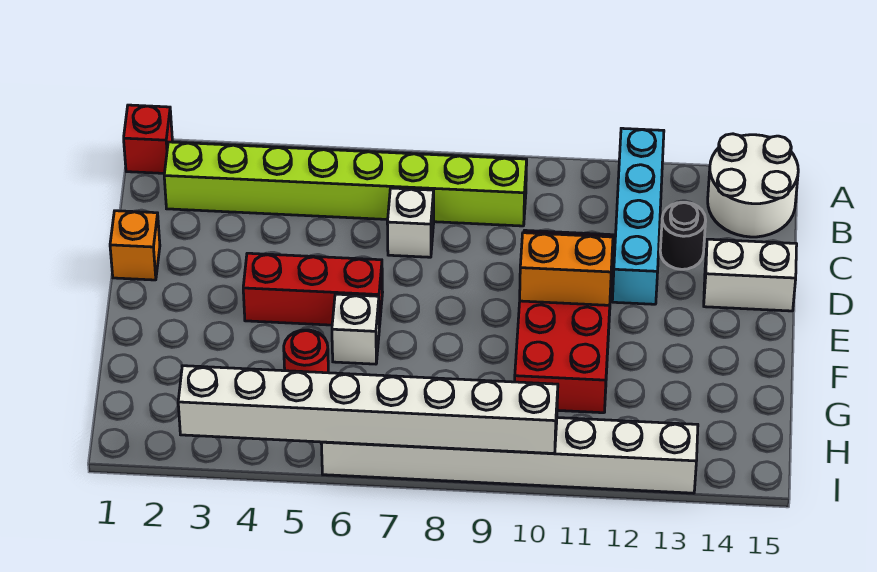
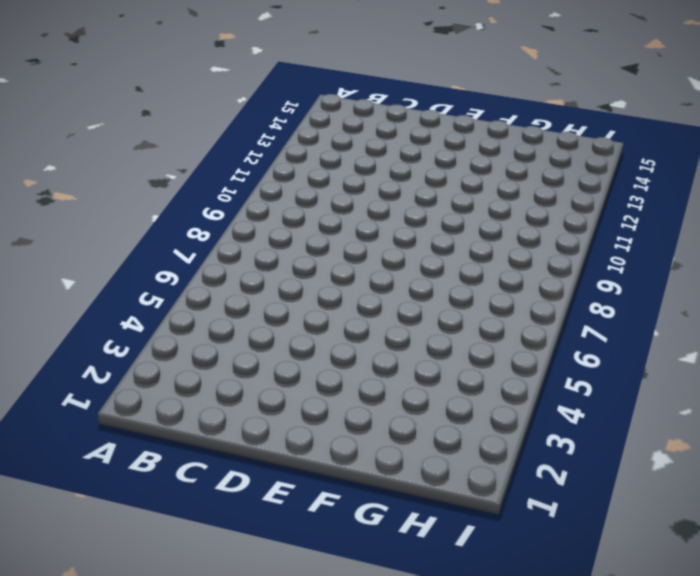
none -> red brick A1 level 1
none -> cyan brick A12:D12 level 1
none -> white round brick A14:B15 level 1

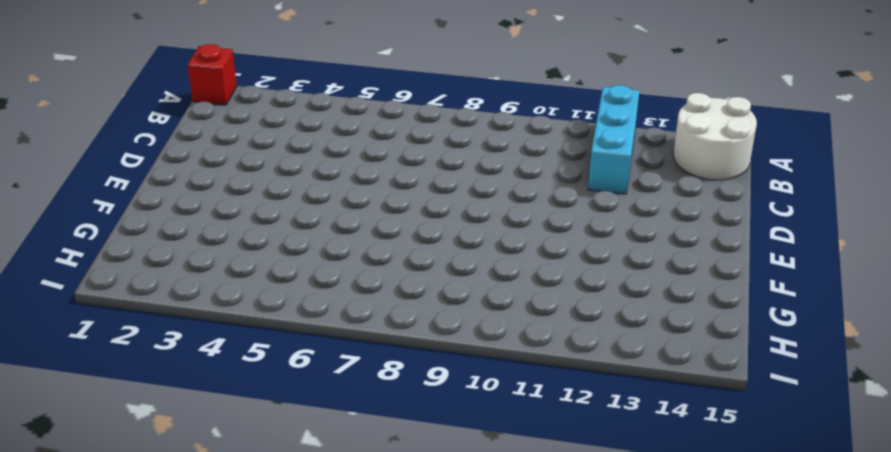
cyan brick A12:C12 level 1 -> cyan brick A12:D12 level 1
none -> lime brick B2:B9 level 1
none -> white brick C7 level 1
none -> black round brick C13 level 1

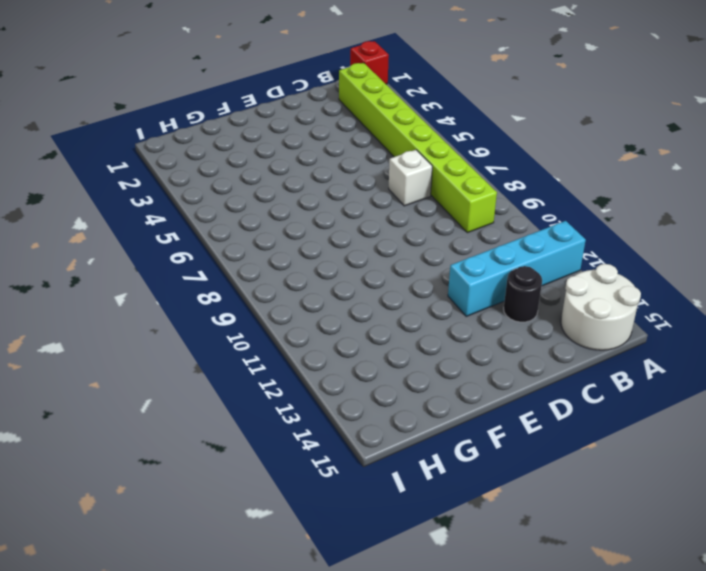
none -> orange brick D1 level 1
none -> red brick D10:G11 level 1
none -> white brick D14:D15 level 1

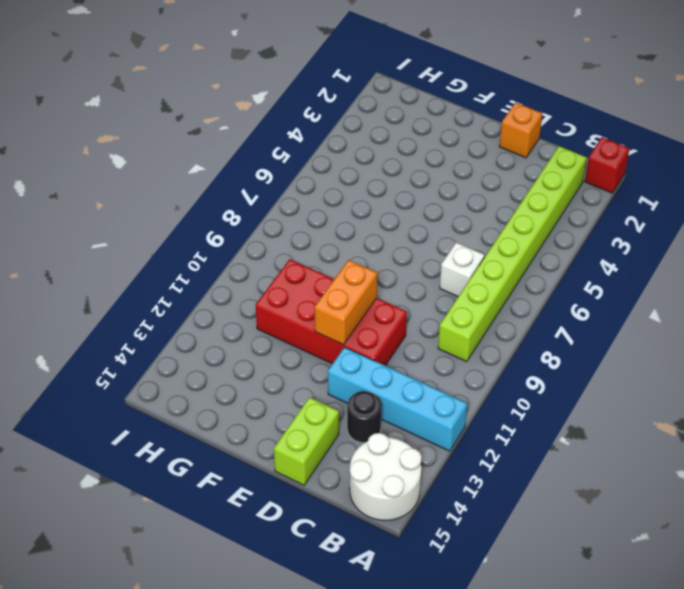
lime brick D14:D15 level 1 -> white brick D14:D15 level 1
none -> red brick E4:E6 level 1
none -> white brick F6 level 1
none -> red round brick G5 level 1

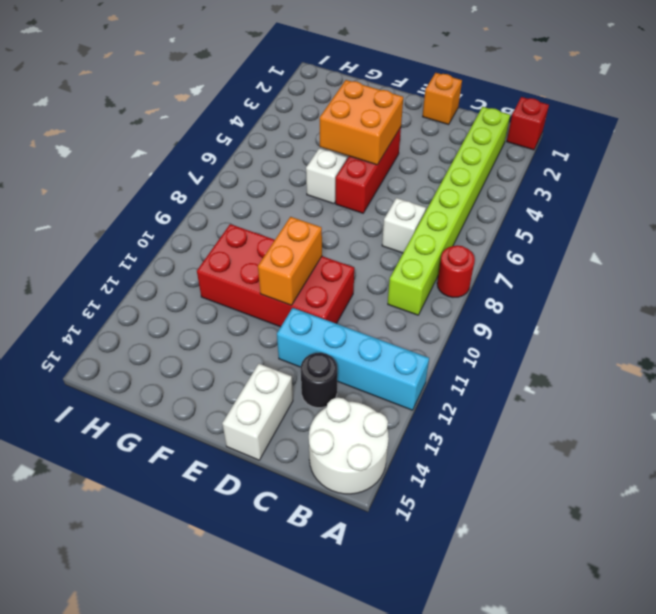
red round brick A8 level 1 -> red round brick G5 level 1
orange brick E4:F5 level 2 -> none
none -> white brick I6:I13 level 1
none -> white brick I3:I10 level 2

